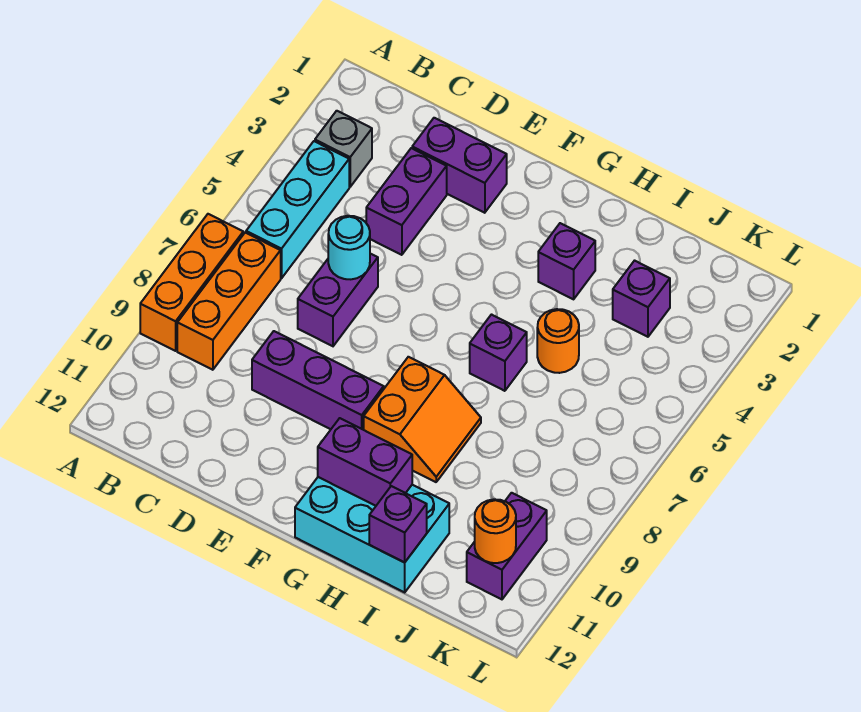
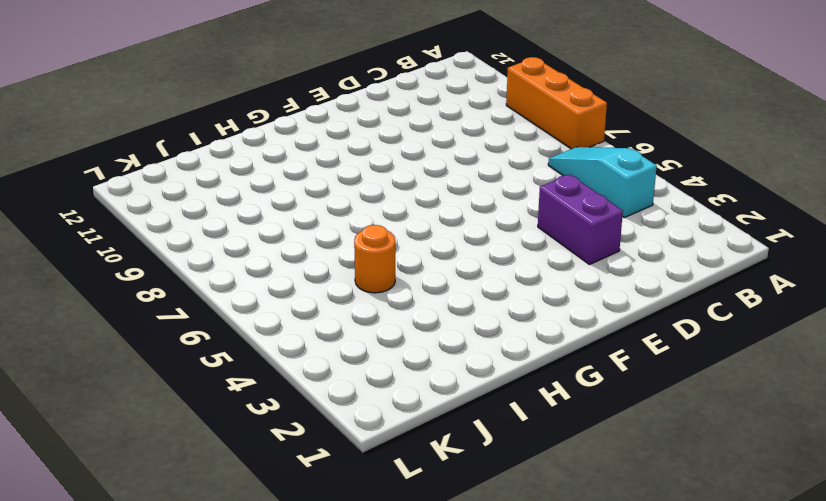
cyan slope B4:B6 level 1 top 4 -> cyan brick B4:B6 level 1
none -> grey brick B3 level 1
none -> orange brick B7:B9 level 1
none -> purple brick D2:E2 level 1

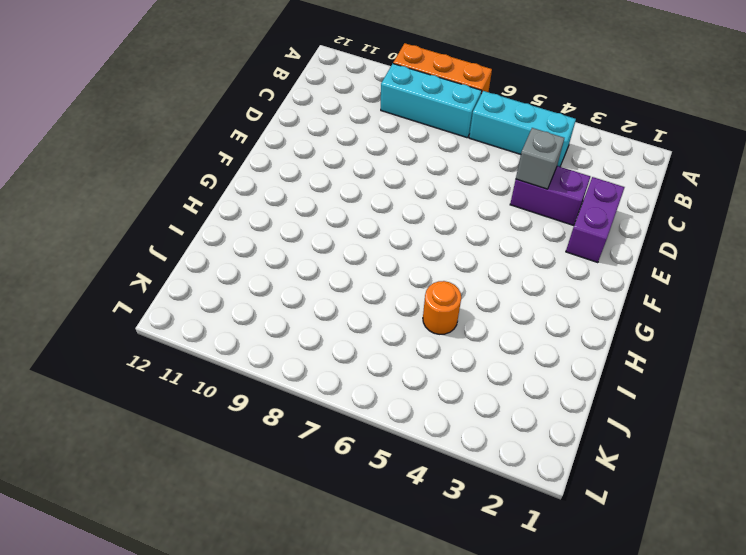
cyan brick B7:B9 level 1 -> orange brick B7:B9 level 1
grey brick D4 level 2 -> grey brick B3 level 1
none -> purple brick D6:D7 level 1
none -> purple brick D9:F9 level 1
none -> orange slope G8:H9 level 1 top G

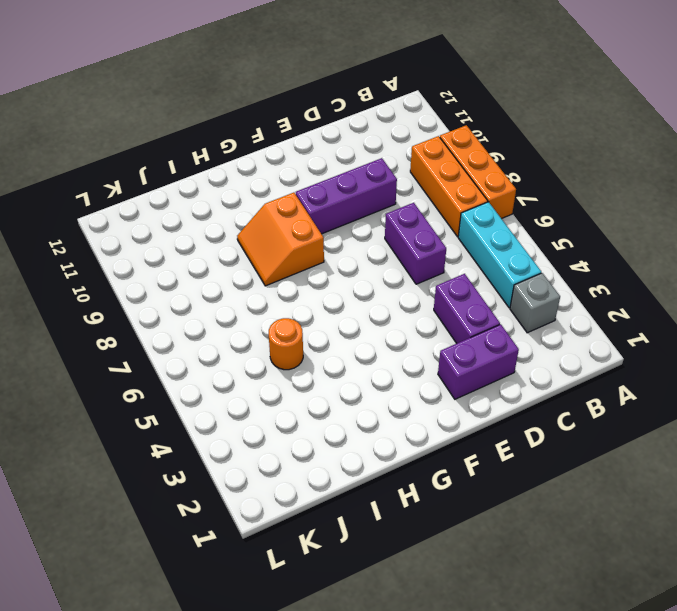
none -> cyan brick G11:I12 level 1
none -> purple brick H3 level 1
none -> purple brick H6 level 1

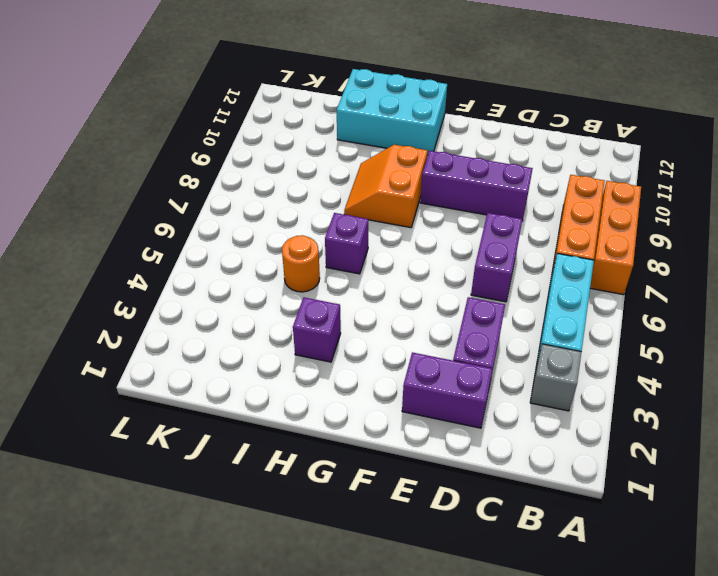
none -> purple brick J3 level 1
none -> purple brick K10:K11 level 1
none -> cyan round brick D6 level 2

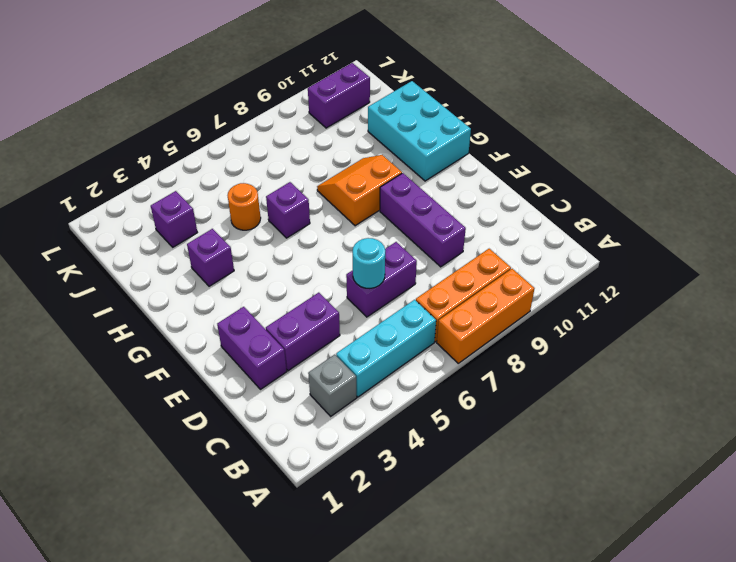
none -> purple brick G11:H11 level 2
none -> purple brick I12 level 2
none -> orange round brick K11 level 2

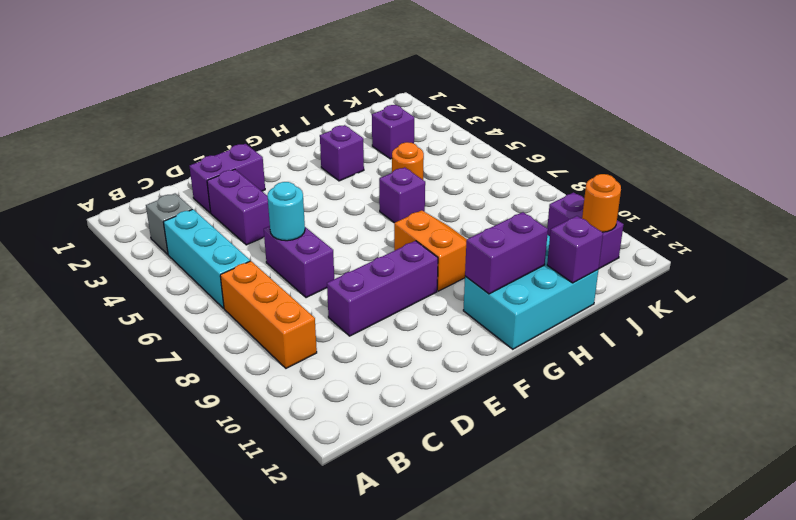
none -> orange brick A7:A9 level 1

